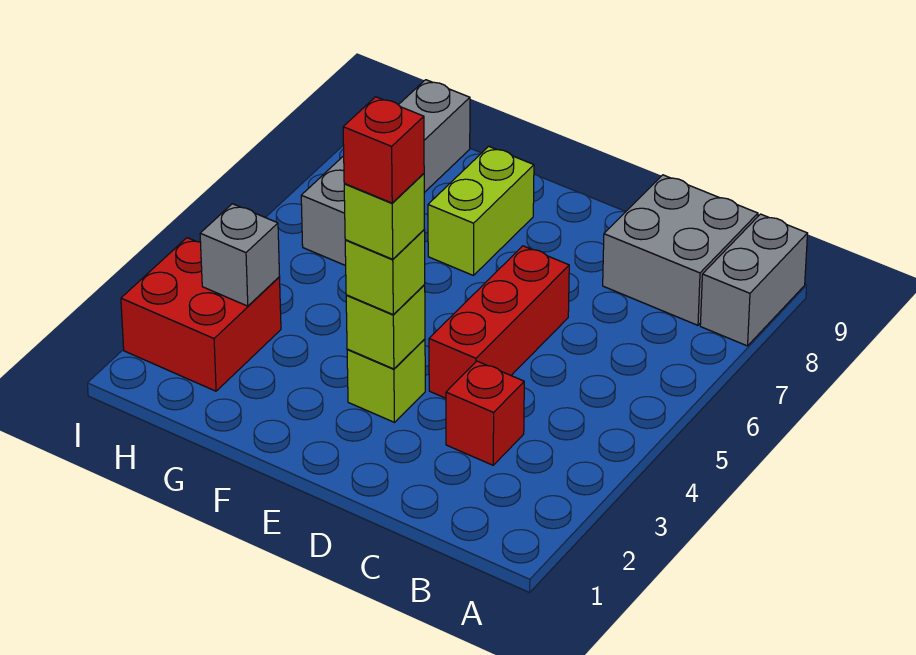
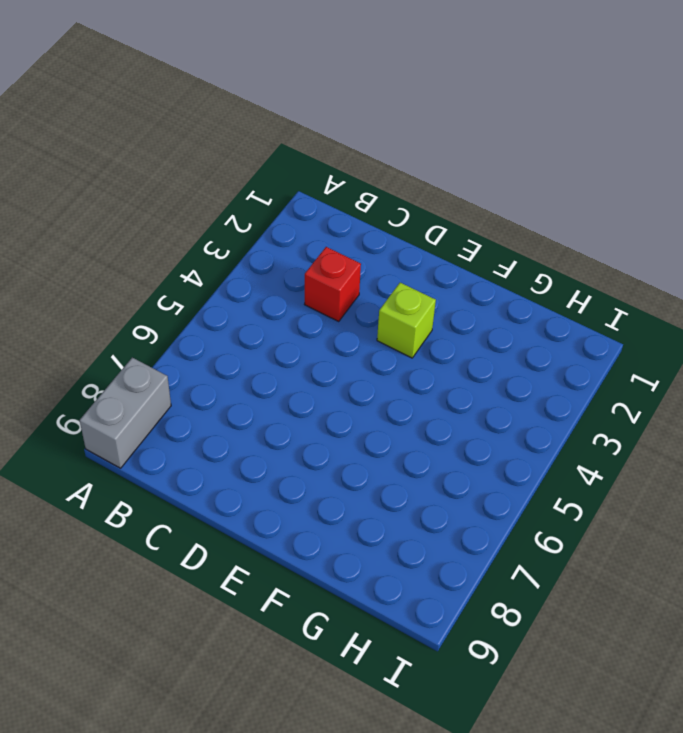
none -> grey brick B8:C9 level 1
none -> red brick D4:D6 level 1
none -> lime brick F7:F8 level 1

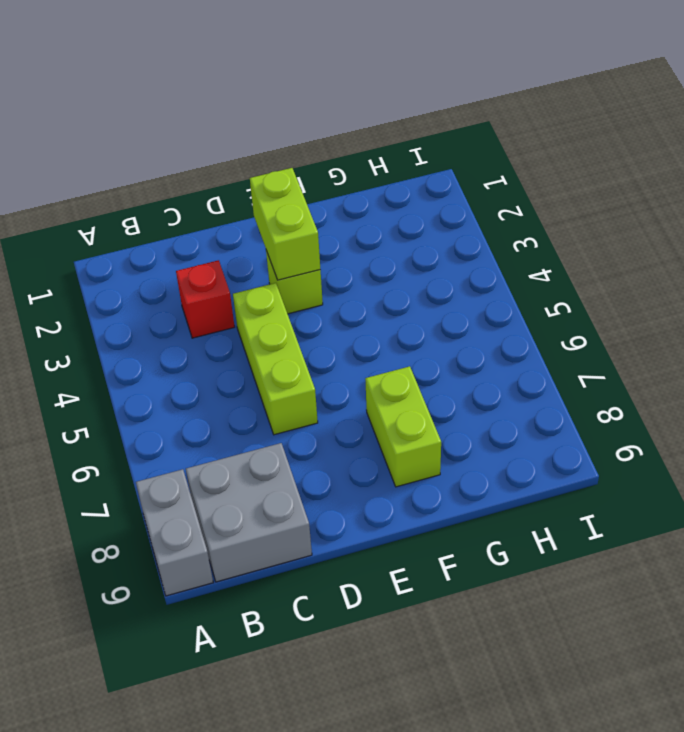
lime brick D4:D6 level 1 -> red brick D4:D6 level 1
lime brick E2:E3 level 2 -> lime brick E3 level 2
none -> red brick H2:I3 level 1
none -> grey brick H6:H9 level 1
none -> grey brick H3 level 2

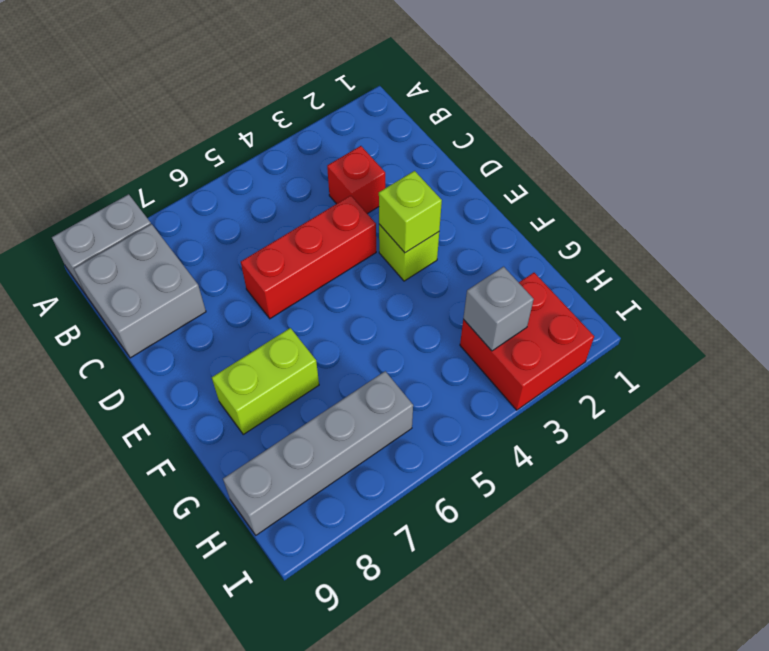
none -> lime brick E3 level 3
none -> lime brick E3 level 4
none -> red brick E3 level 5

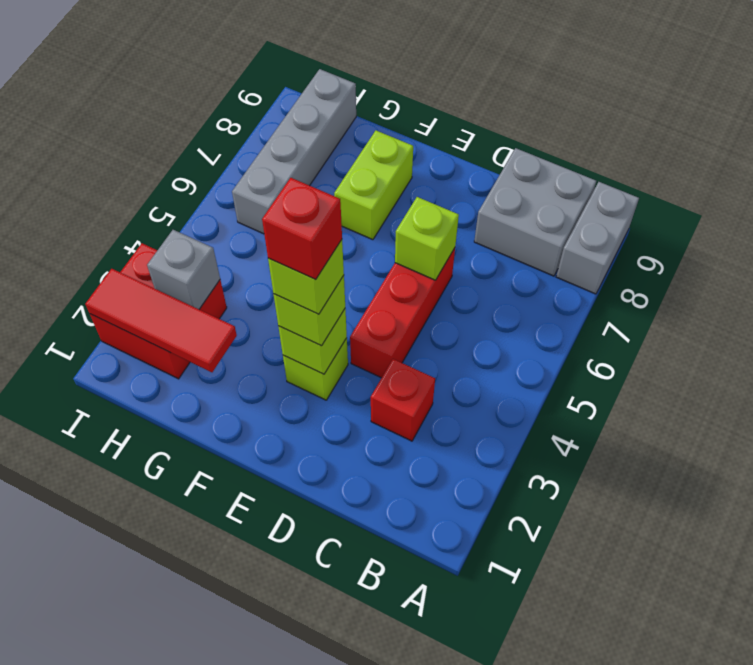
lime brick D6 level 2 -> none
red tile G2:I2 level 2 -> none

